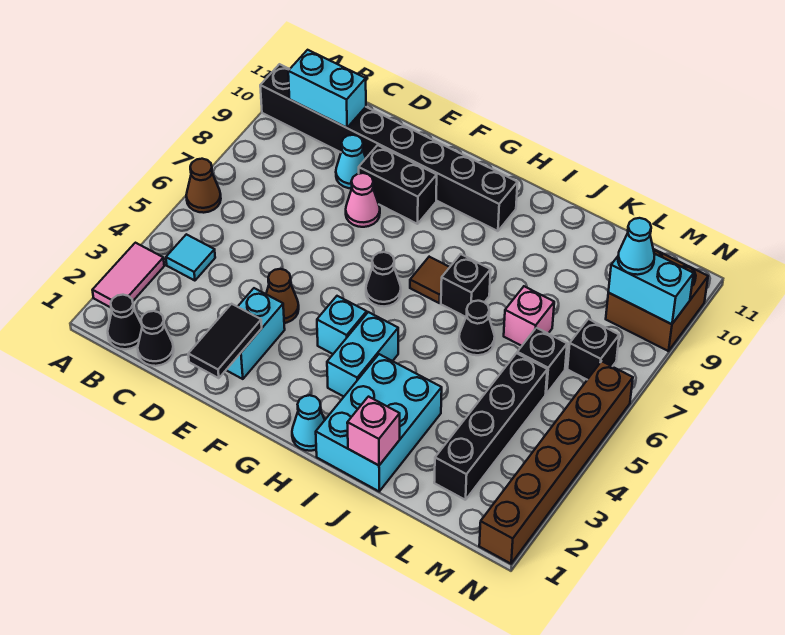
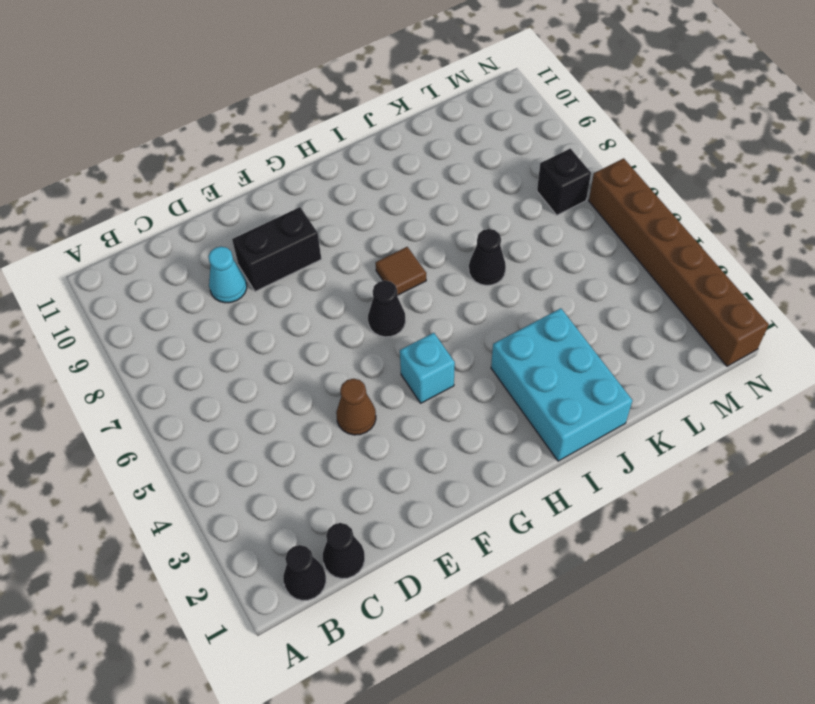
none -> pink tile A2:A3 level 1
none -> brown cone A6 level 1
none -> black brick A10:H10 level 1
none -> cyan tile B4 level 1

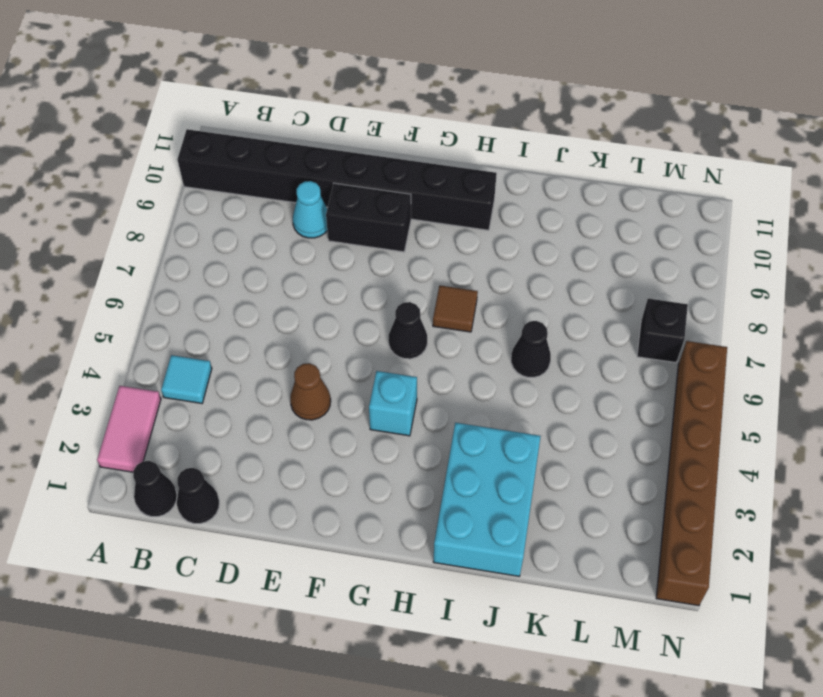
none -> brown cone A6 level 1
none -> cyan brick E2:E3 level 1
none -> pink cone E8 level 1
none -> cyan cone H1 level 1

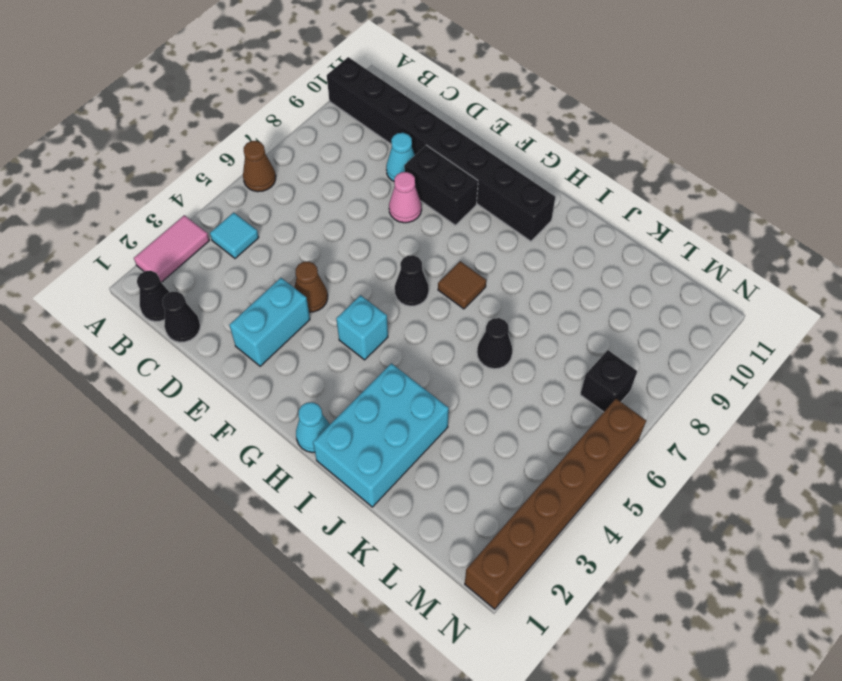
none -> cyan brick H3:H4 level 1
none -> black brick I7 level 1
none -> pink brick K7 level 1
none -> black brick L2:L5 level 1

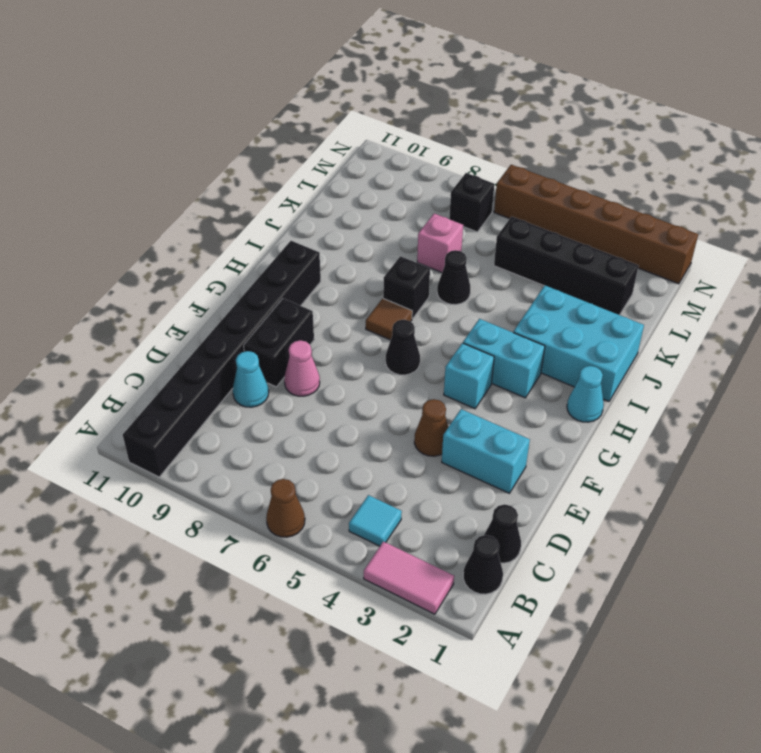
none -> black brick L6 level 1
none -> brown brick M9:N10 level 1
none -> cyan brick B10:C10 level 2
none -> black tile E1:E2 level 2

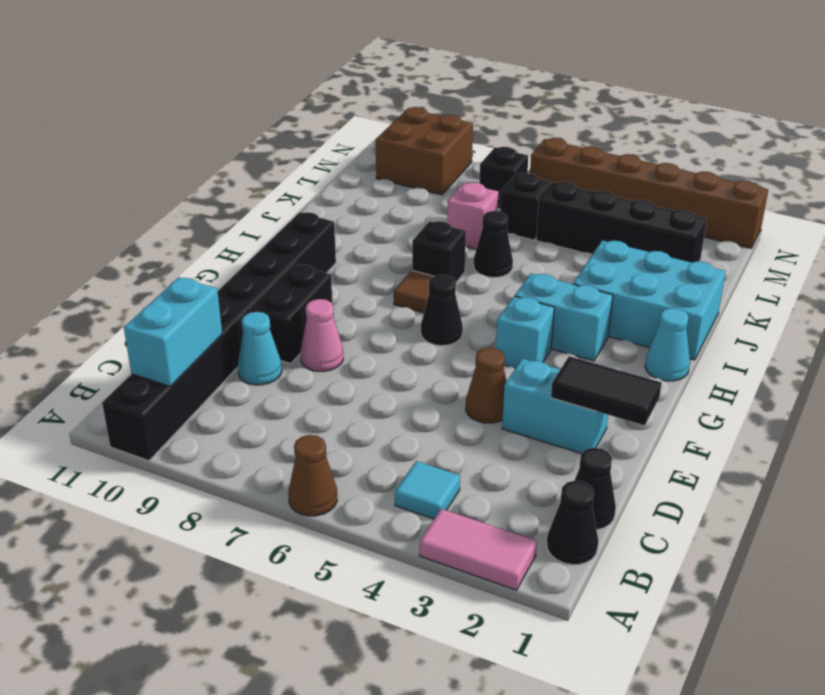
none -> pink brick J1 level 2
none -> cyan brick M9:N9 level 2
none -> cyan cone M9 level 3

